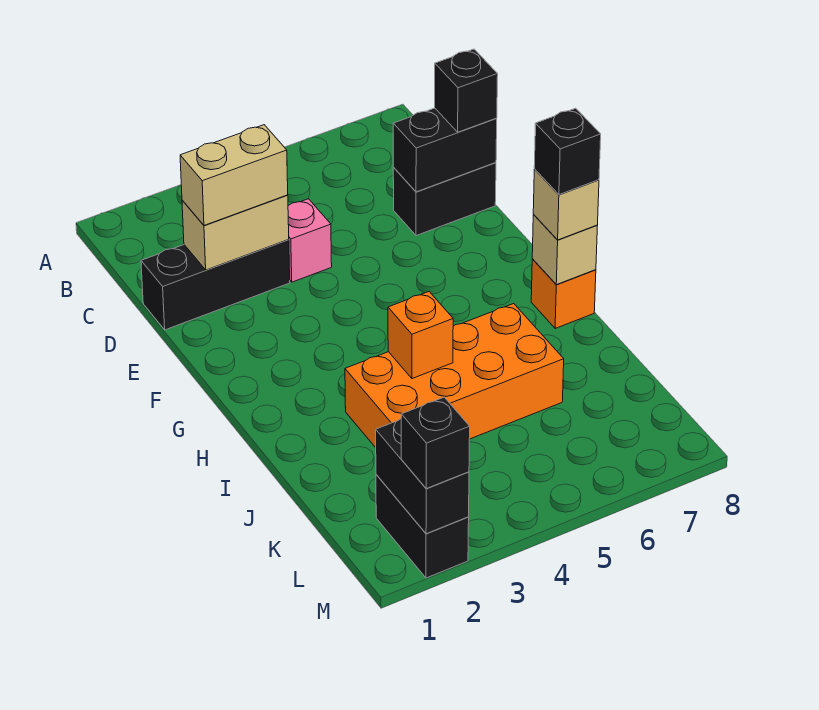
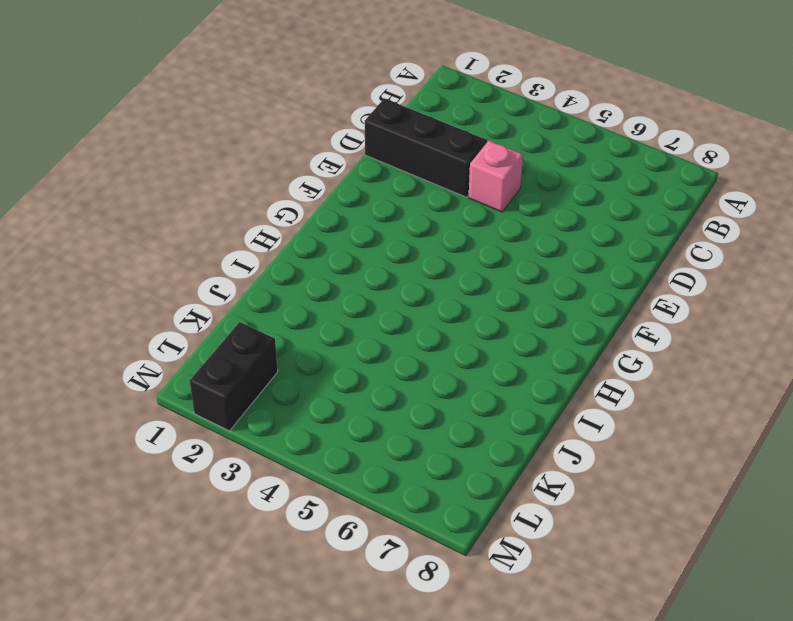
none -> black brick D7:D8 level 1
none -> orange brick H8 level 1
none -> orange brick I3:J6 level 1

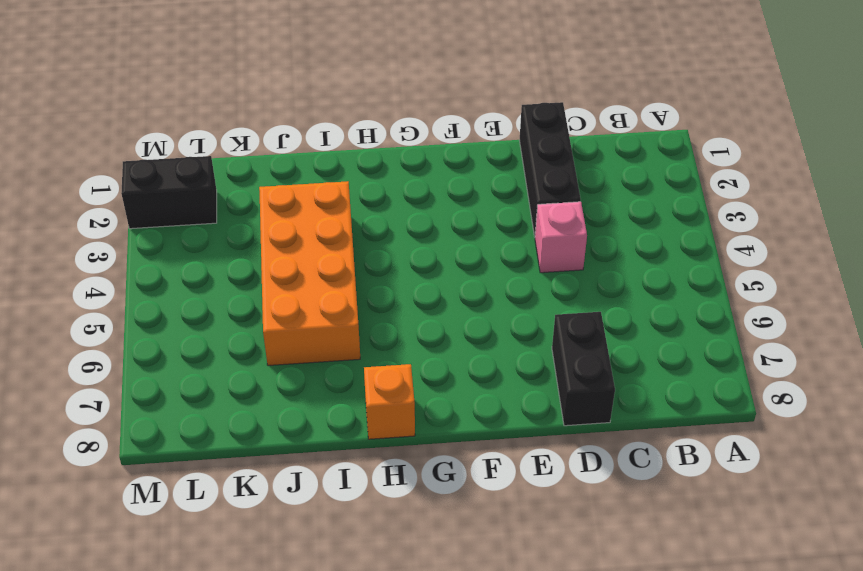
none -> tan brick D2:D3 level 2
none -> black brick D7:D8 level 2
none -> tan brick H8 level 2

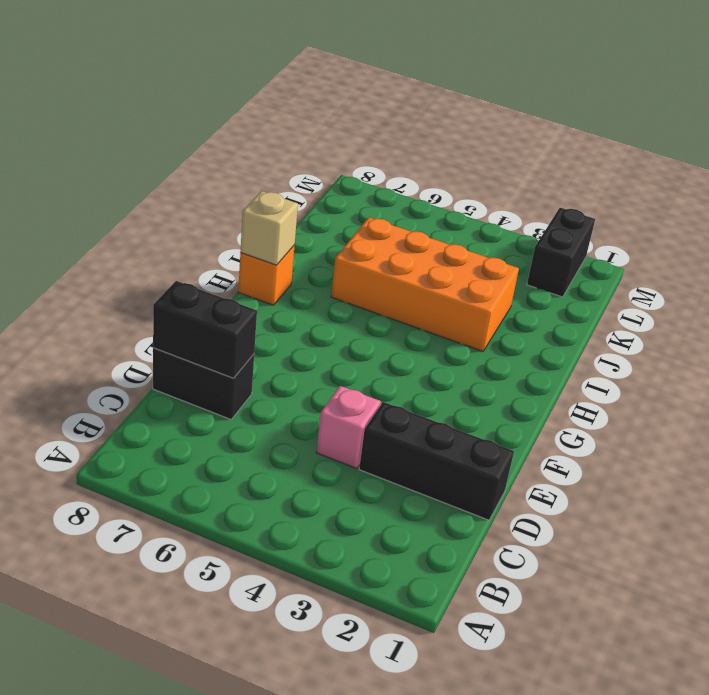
none -> tan brick D2:D3 level 2
none -> orange brick I4 level 2
none -> black brick L2:M2 level 2

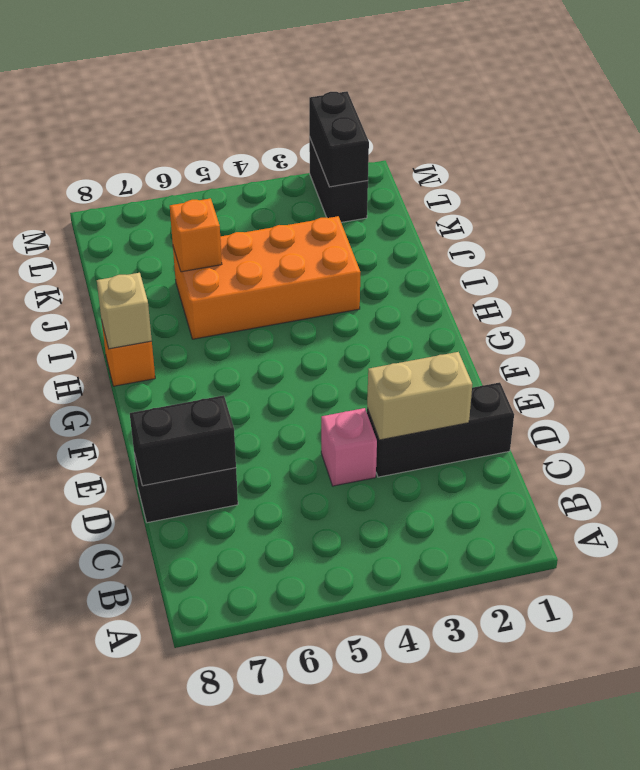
orange brick J6 level 2 -> orange brick I4 level 2
none -> tan brick D2:D3 level 3
none -> black brick D8 level 3
none -> tan brick H8 level 3

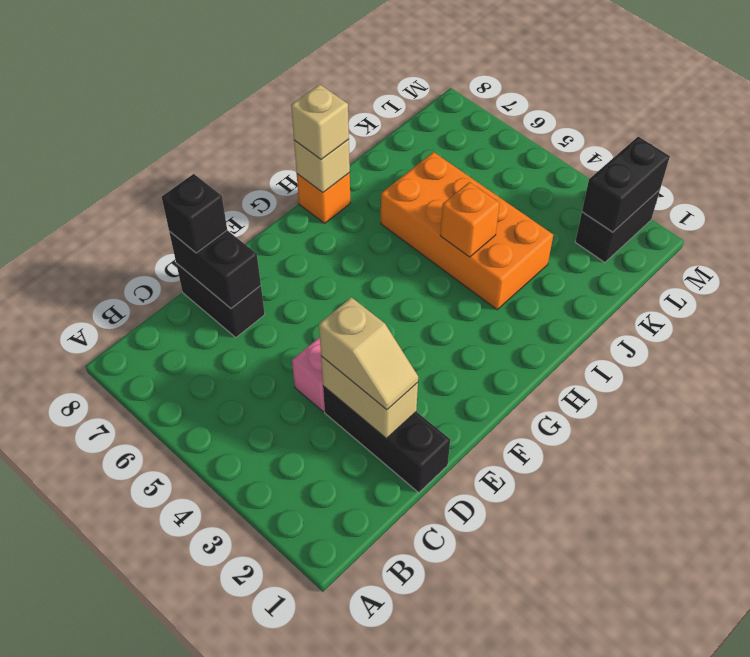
tan slope D2:D3 level 3 top 3 -> tan brick D2:D3 level 3
none -> black brick M2 level 3
none -> black brick H8 level 4

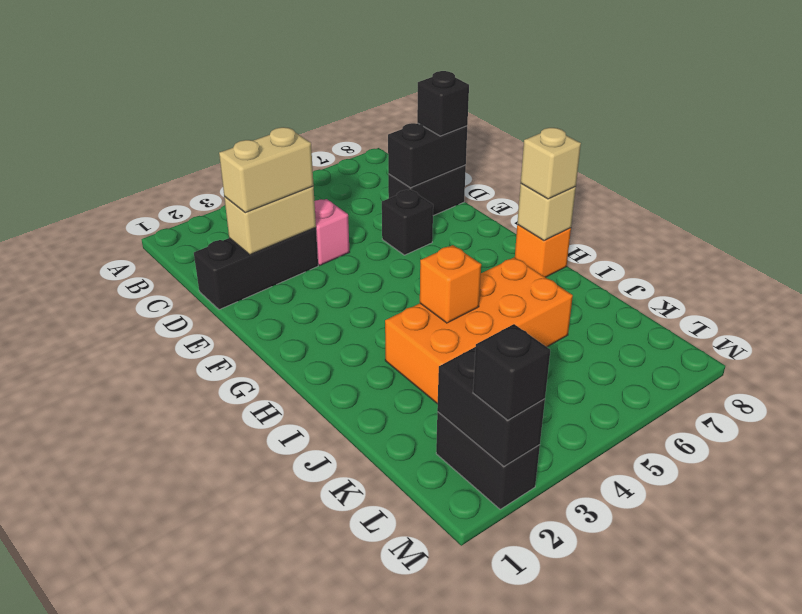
black brick E6 level 1 -> black brick H8 level 4

